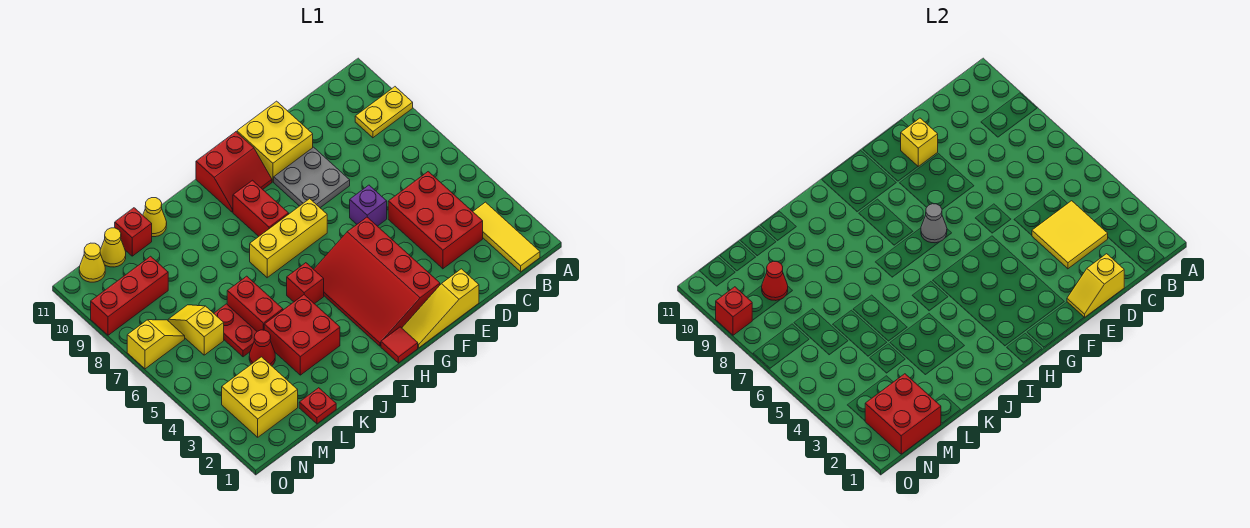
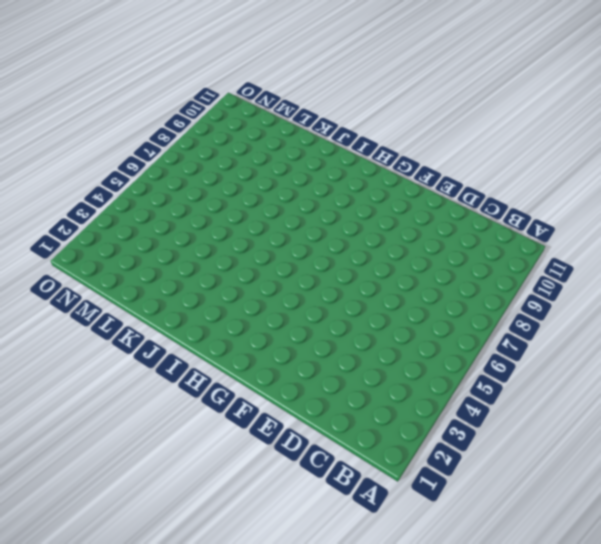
none -> yellow plate A9:B9 level 1
none -> yellow tile B1:B3 level 1
none -> red brick C3:D5 level 1
none -> yellow slope E1:G1 level 1 top E

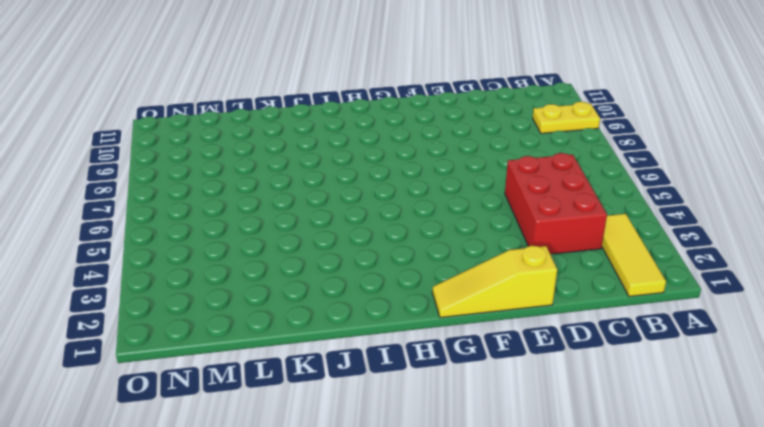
none -> purple brick E6 level 1
none -> grey plate E8:F9 level 1
none -> yellow brick E10:F11 level 1
none -> red slope F2:H5 level 1 top F

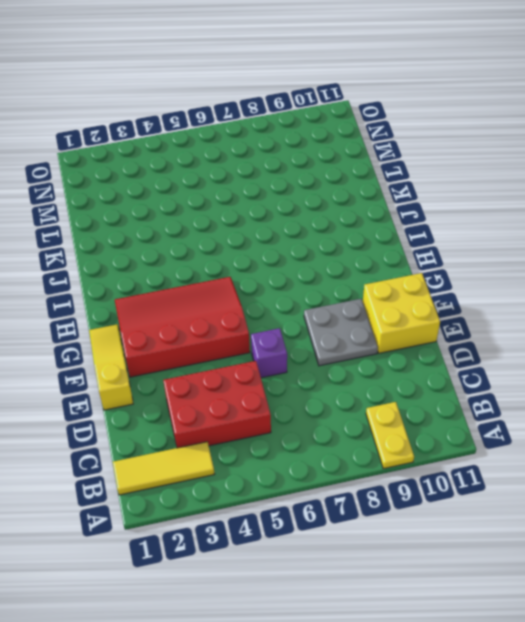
none -> yellow brick G7:I7 level 1
none -> red slope G10:H11 level 1 top 11
none -> red tile H1 level 1
none -> red brick H8:H9 level 1

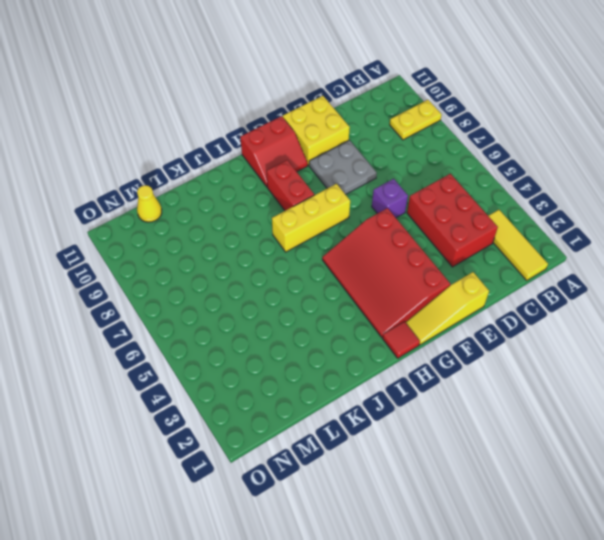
none -> red brick I5 level 1
none -> red brick J3:K4 level 1
none -> red brick K5:K6 level 1
none -> yellow cone K11 level 1

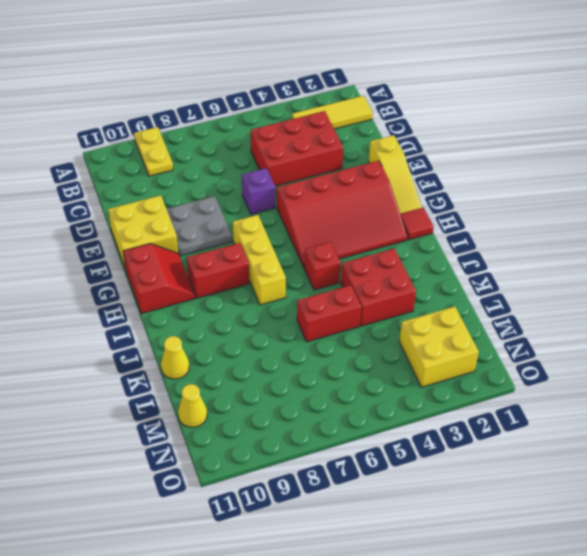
none -> red plate L1 level 1
none -> red cone L4 level 1
none -> red plate L5:L6 level 1
none -> red brick L11 level 1

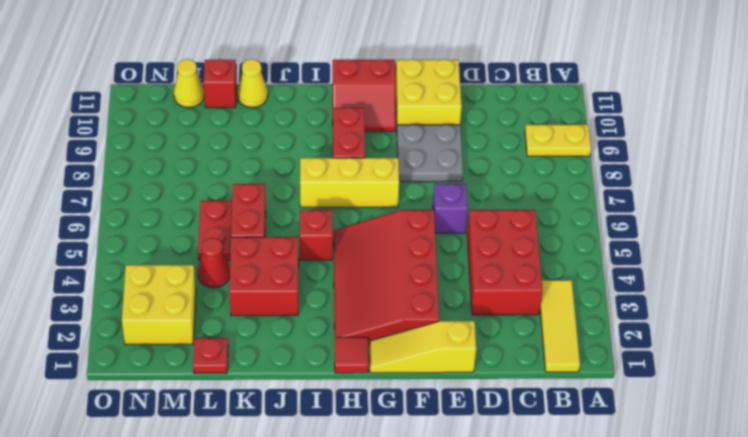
none -> yellow slope M6:M7 level 1 top 6
none -> red brick M9:O9 level 1
none -> yellow slope N7:O7 level 1 top O
none -> yellow cone N11 level 1

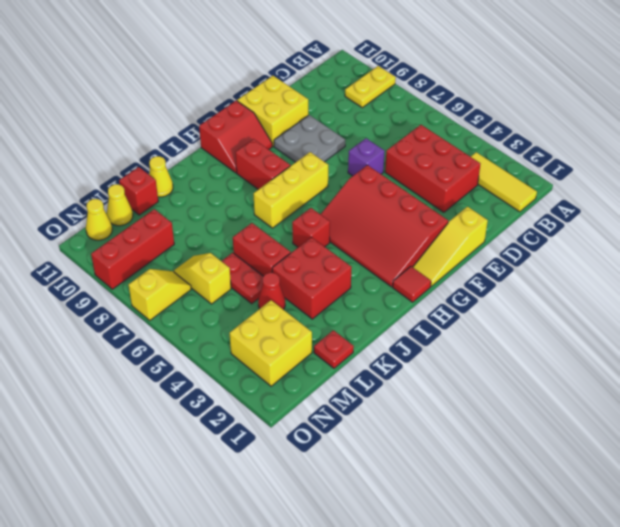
none -> yellow tile C3:D4 level 2
none -> yellow slope D1:E1 level 2 top D
none -> yellow brick E10 level 2
none -> grey cone G7 level 2

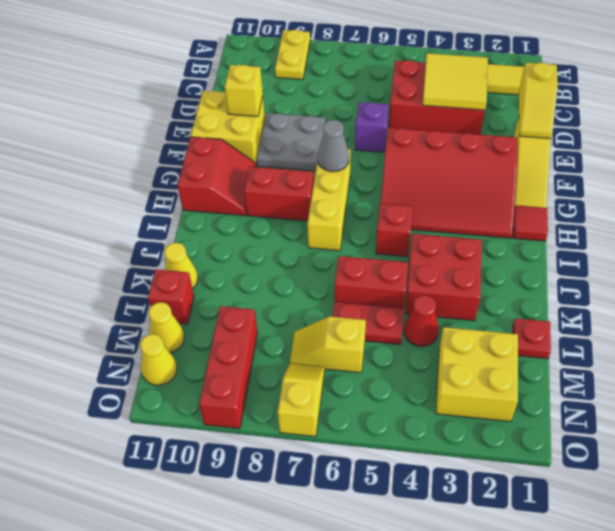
none -> red brick M1:N2 level 2
none -> red cone M9 level 2
none -> red brick O9 level 2

